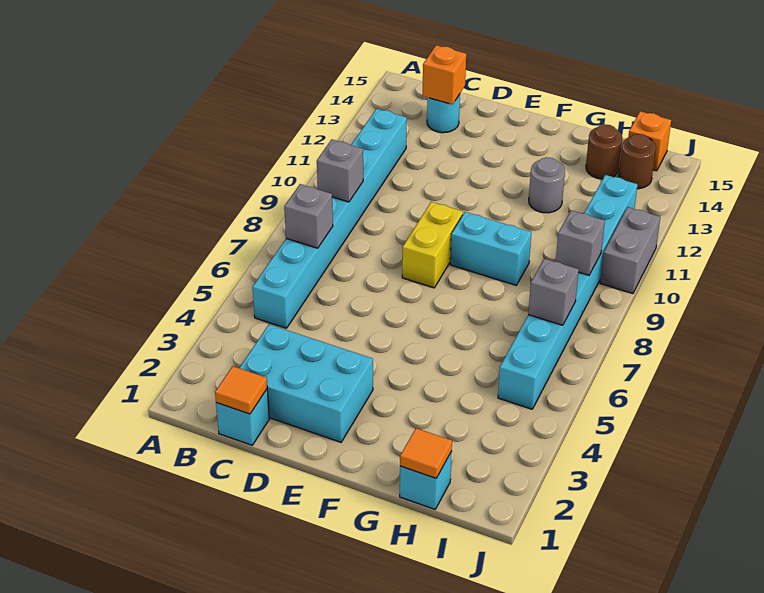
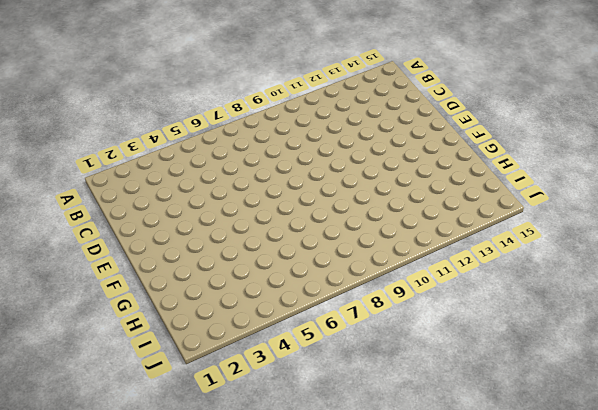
none -> cyan brick B5:B12 level 1
none -> cyan brick C1 level 1
none -> cyan brick C2:E3 level 1

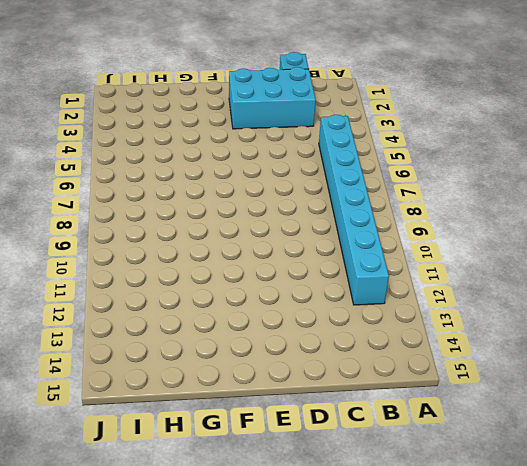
none -> cyan round brick C14 level 1
none -> yellow brick E8:E9 level 1
none -> cyan brick F9:G9 level 1

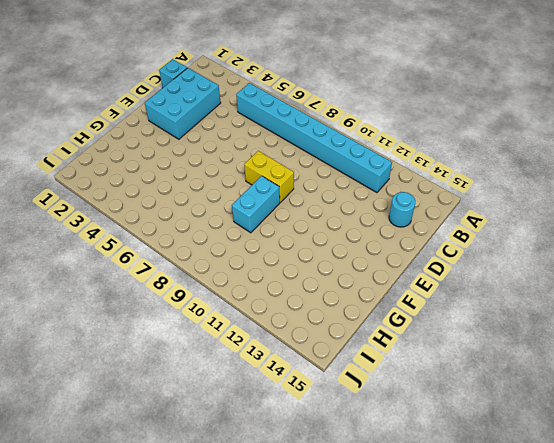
none -> grey round brick G12 level 1
none -> cyan brick H1 level 1
none -> brown round brick H14 level 1

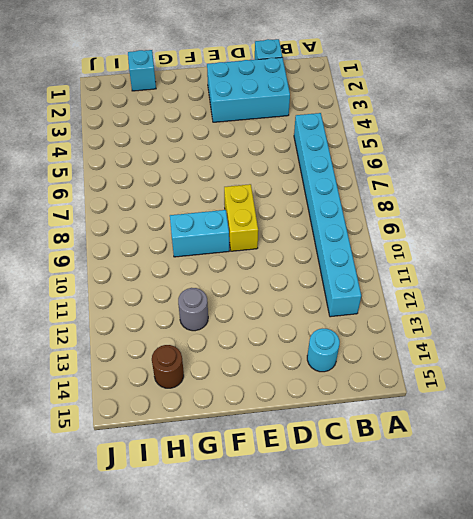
none -> cyan brick I5:I12 level 1
none -> brown round brick I14 level 1
none -> orange brick I15 level 1

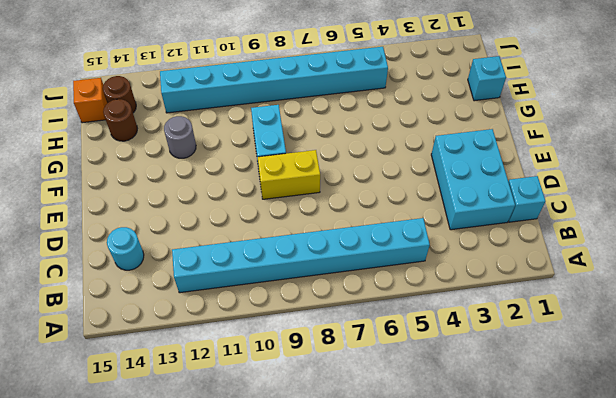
none -> grey brick J10:J11 level 1
none -> grey brick B7 level 2
none -> grey brick B9 level 2

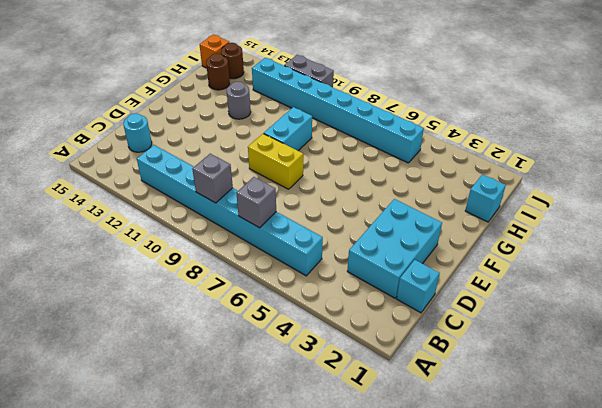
none -> orange tile C1 level 2
none -> orange brick C14 level 2
none -> orange tile H1 level 2

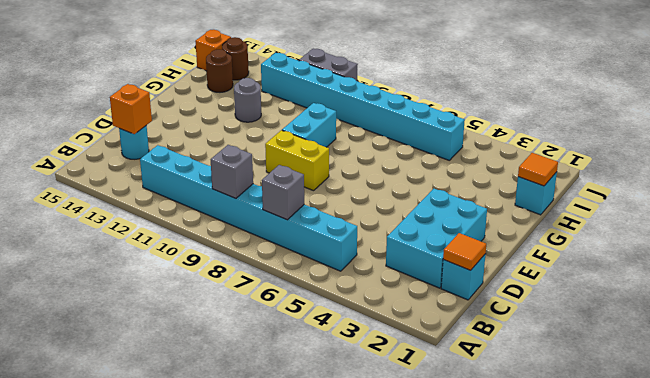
none -> grey brick I7 level 2
none -> grey brick I9 level 2

